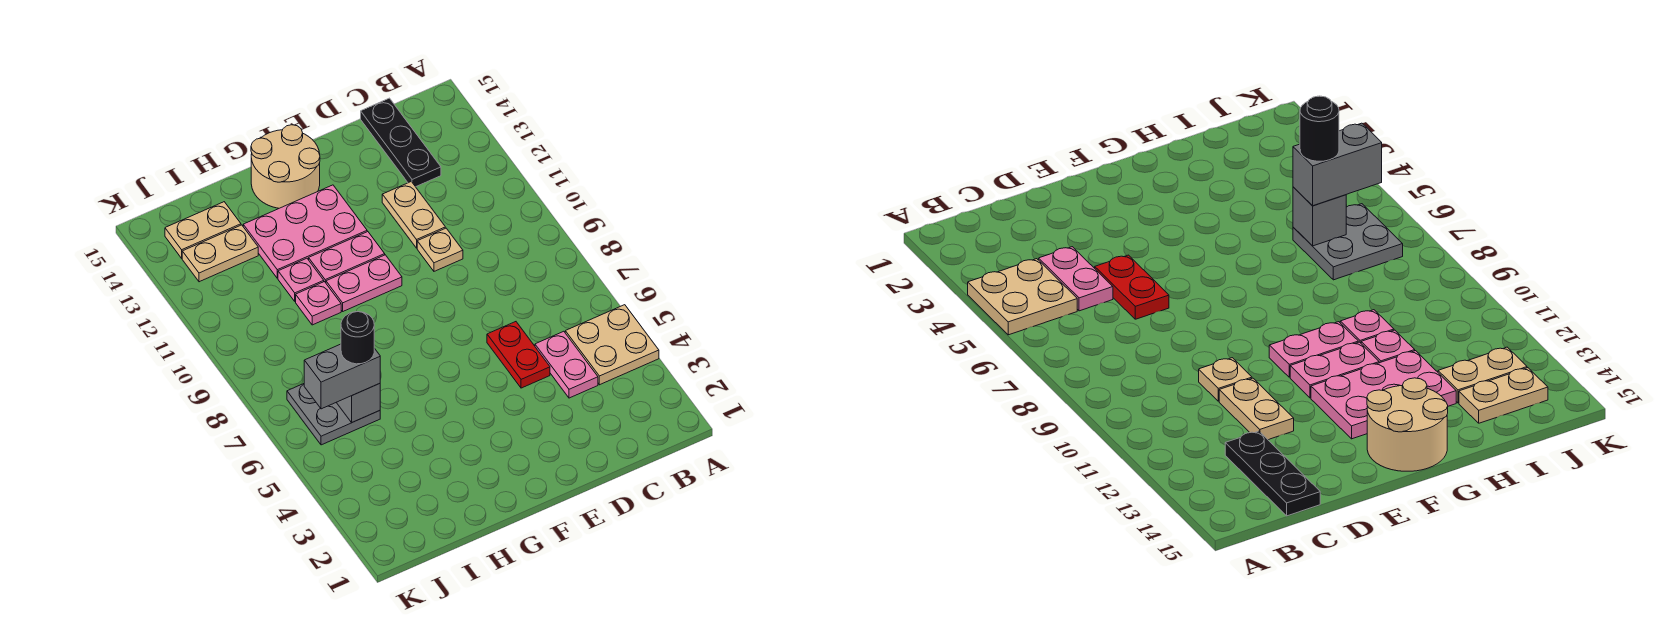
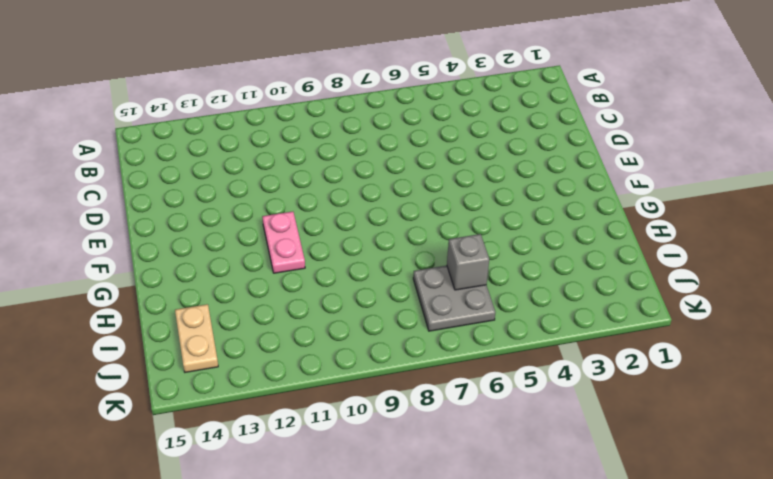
none -> tan plate A4:B5 level 1
none -> pink plate C4:C5 level 1
none -> black plate C13:C15 level 1

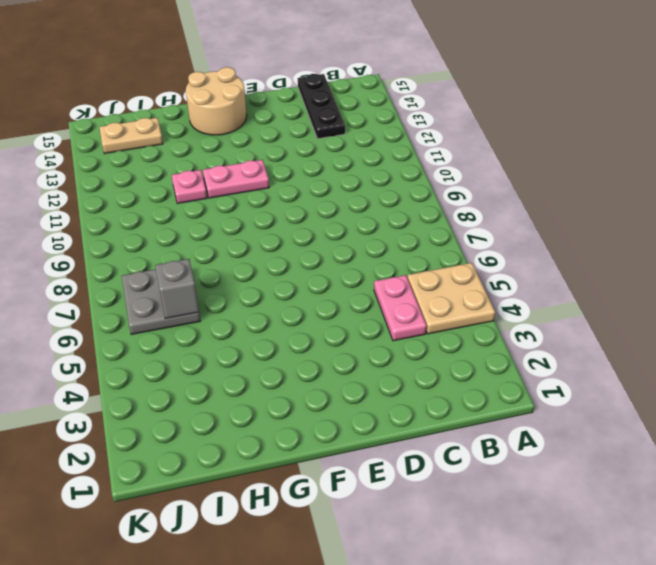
none -> red plate D5:D6 level 1
none -> tan plate D10 level 1
none -> tan plate D11:D12 level 1

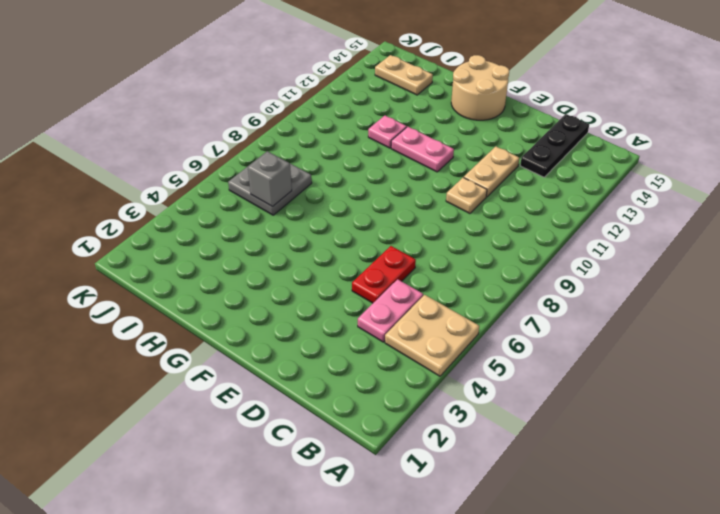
none -> pink plate F10:G10 level 1
none -> pink plate F12:H13 level 1
none -> pink plate H10 level 1

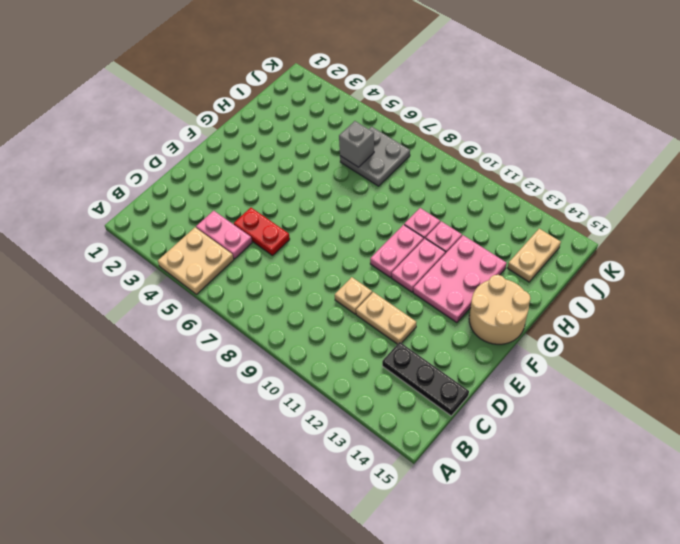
none -> tan plate I13:J13 level 1
none -> grey brick I6:J6 level 3
none -> black round brick I6 level 4

